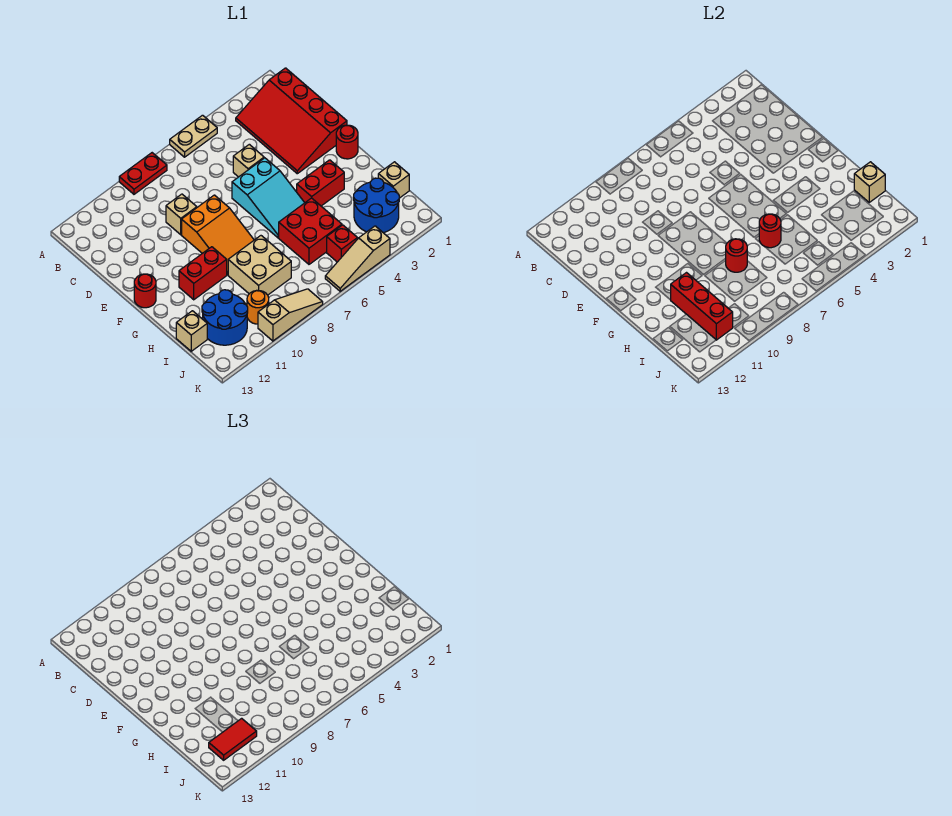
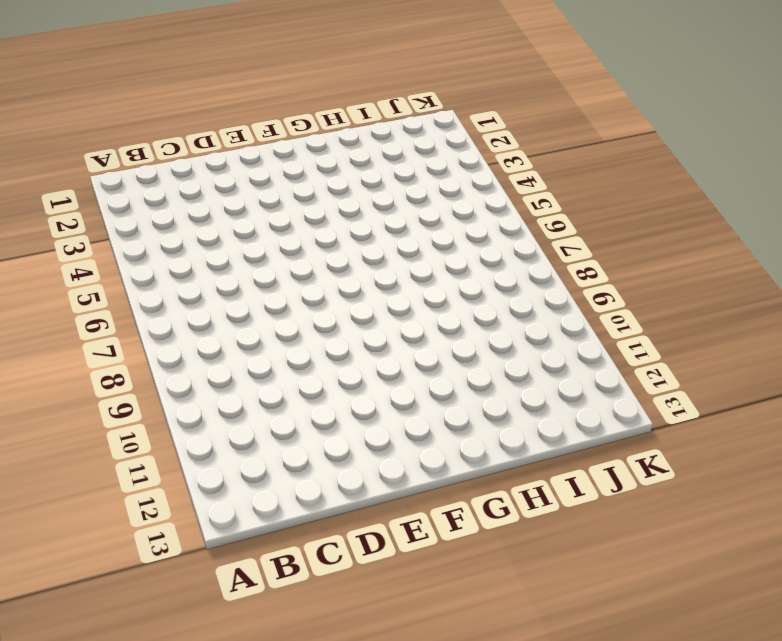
none -> tan plate A5:A6 level 1
none -> red plate A8:A9 level 1
none -> red slope B1:E3 level 1 top 1

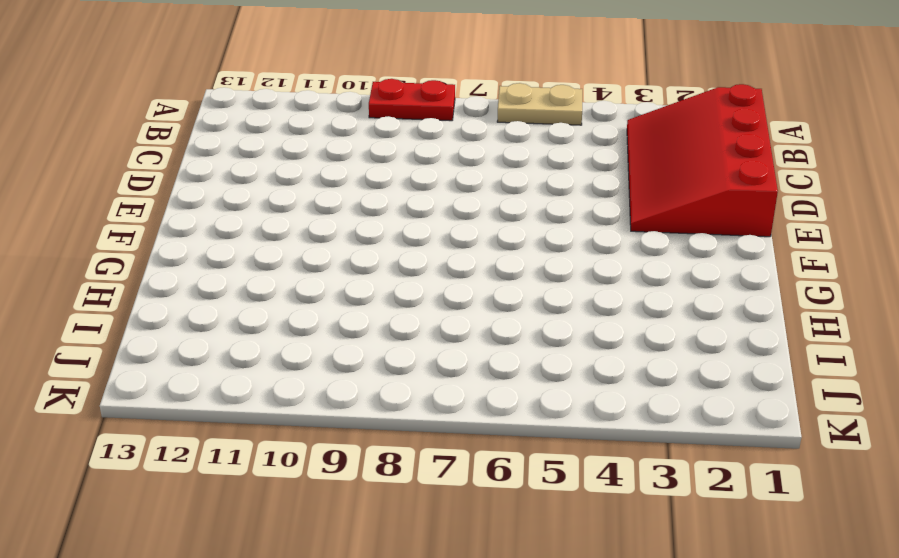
none -> tan brick D5 level 1
none -> tan brick D9 level 1
none -> cyan slope E5:G6 level 1 top E

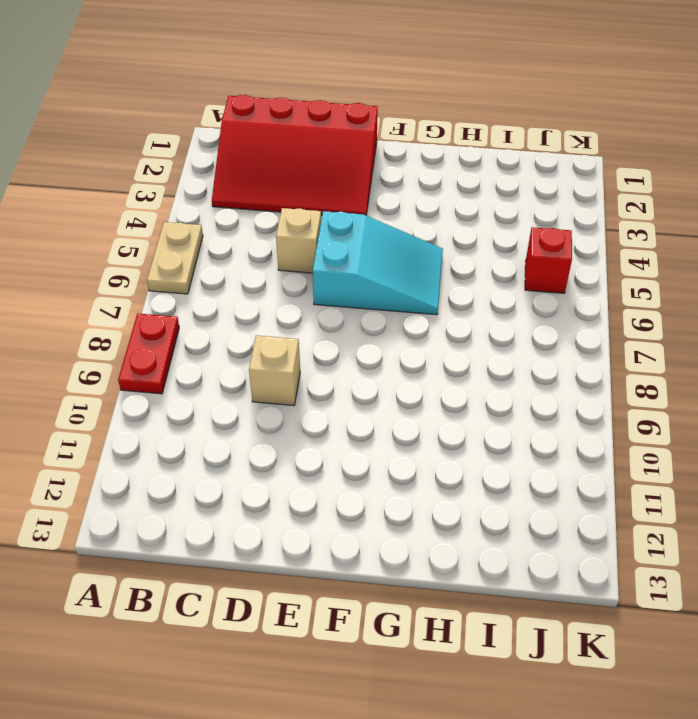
none -> orange slope E8:G9 level 1 top E
none -> red round brick F1 level 1
none -> red round brick F13 level 1

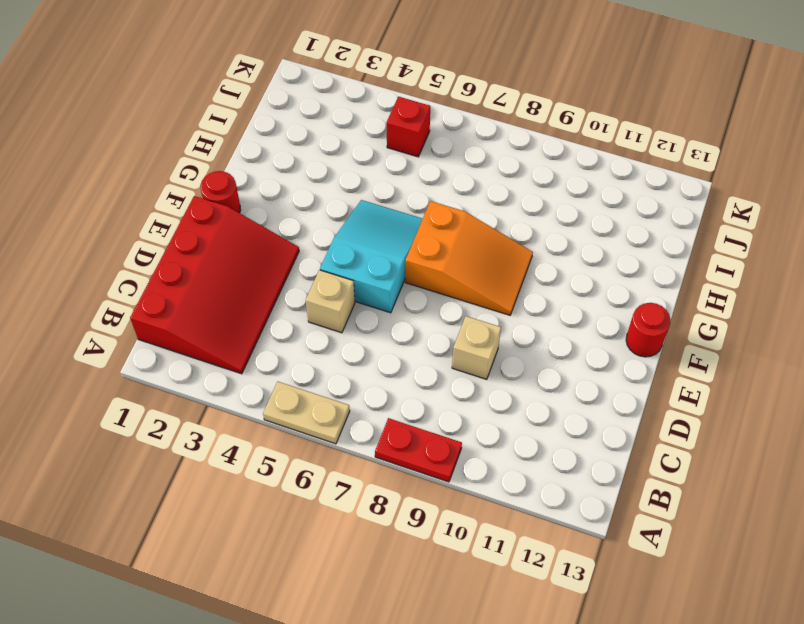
orange slope F7:G9 level 1 top 7 -> orange slope E8:G9 level 1 top E
none -> red brick G3:G4 level 1
none -> red brick G10:G11 level 1
none -> red brick H5:I6 level 1

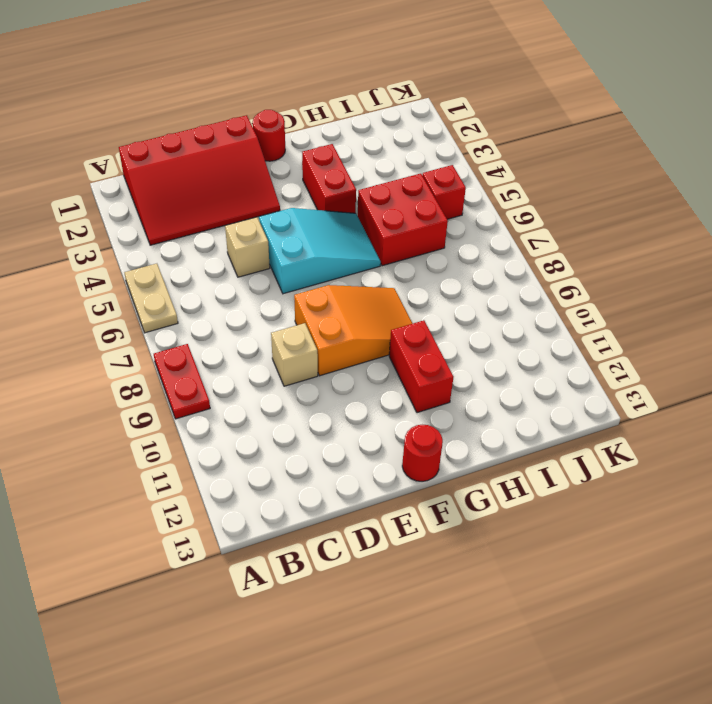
none -> tan brick H8:I9 level 1
none -> tan brick I1 level 1
none -> blue round brick I2:J3 level 1

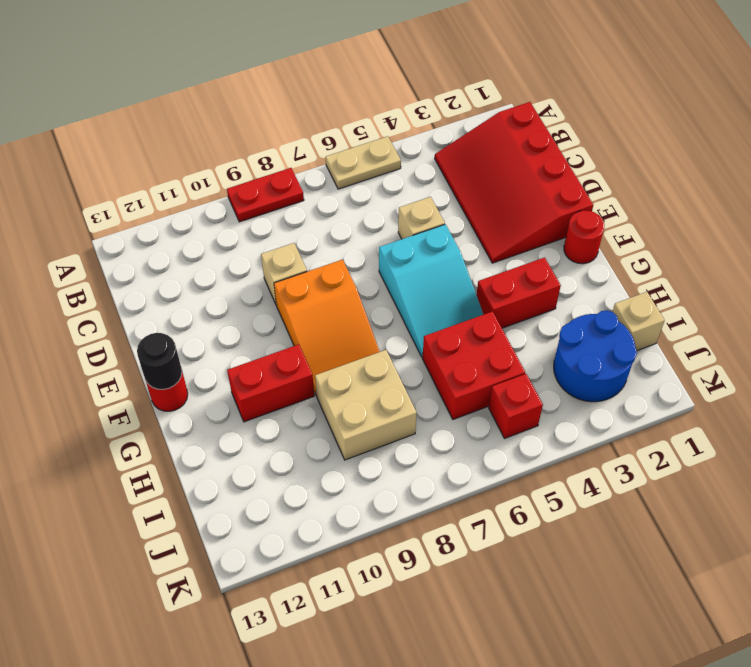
black round brick F13 level 2 -> none
none -> blue round brick I11:J12 level 1
none -> tan brick I13 level 1
none -> orange round brick J10 level 1

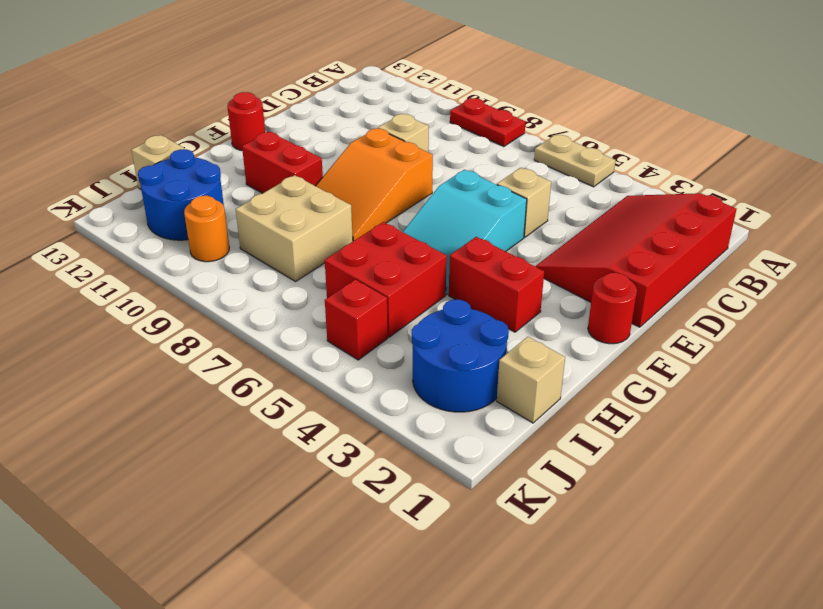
none -> tan slope K4:K6 level 1 top 4
none -> tan slope K8:K10 level 1 top 10
none -> red round brick H6 level 2

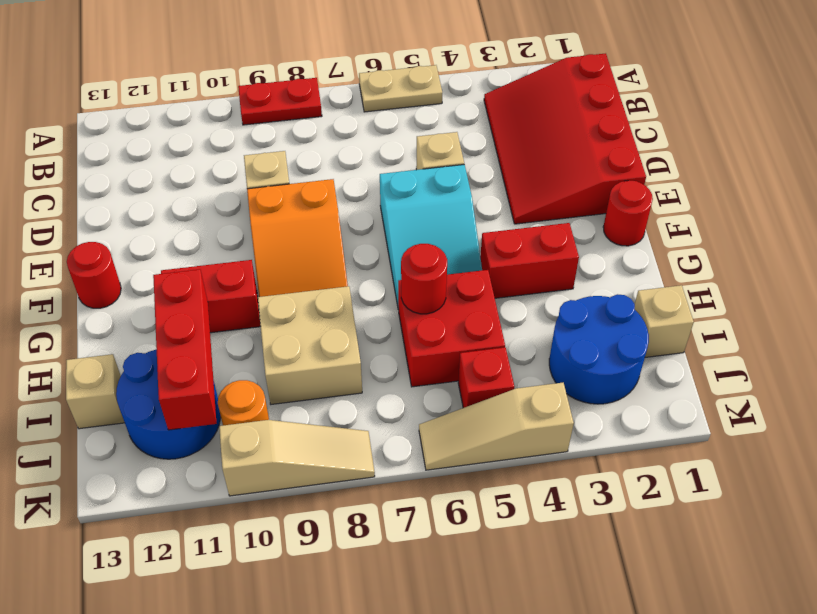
none -> red round brick H8 level 2
none -> tan brick I1 level 2
none -> red tile J11:J12 level 3

